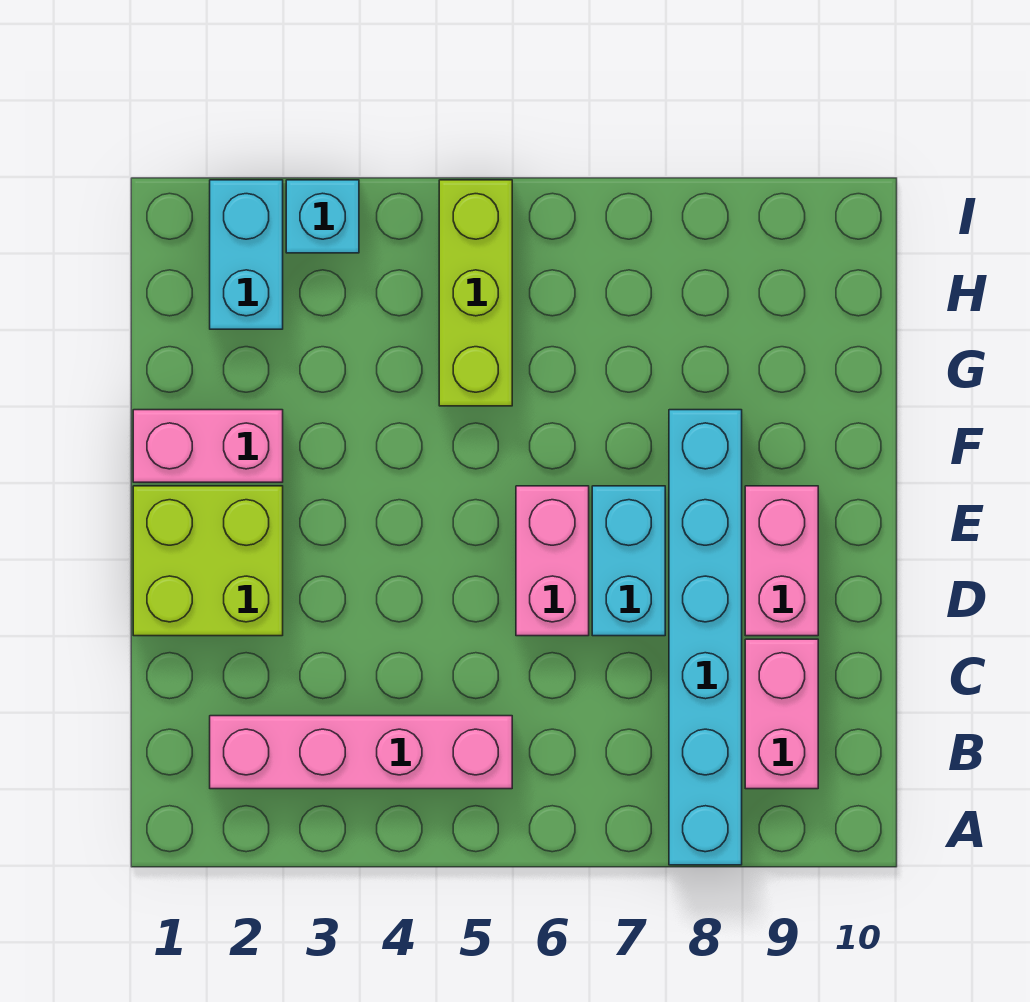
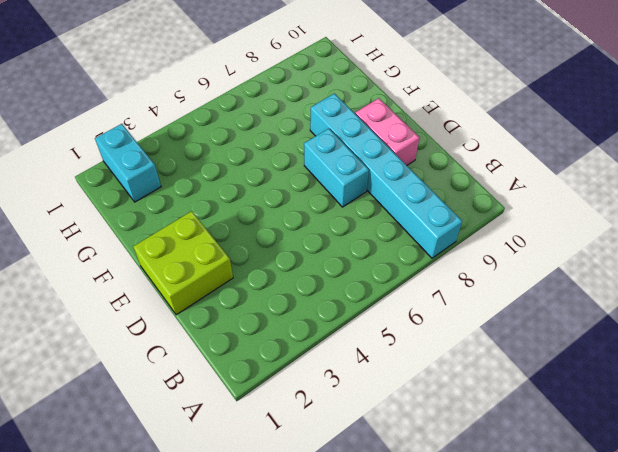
none -> pink brick B2:B5 level 1
none -> pink brick B9:C9 level 1

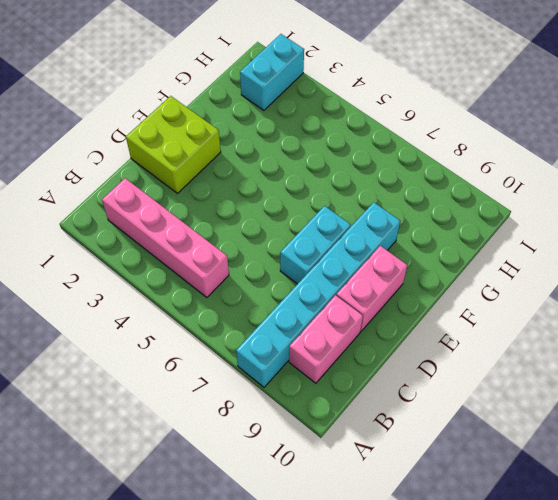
none -> pink brick D6:E6 level 1
none -> pink brick F1:F2 level 1

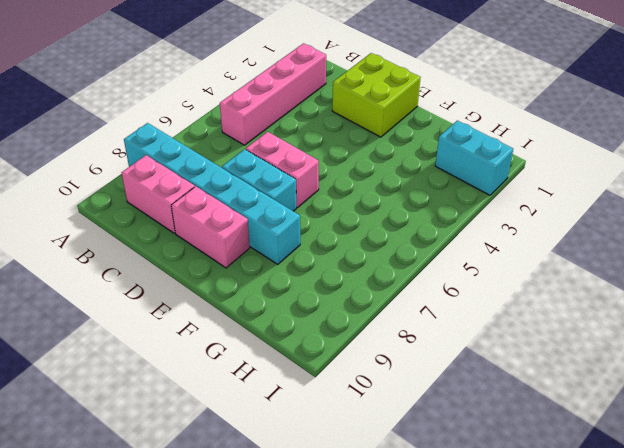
none -> pink brick F1:F2 level 1
none -> lime brick G5:I5 level 1

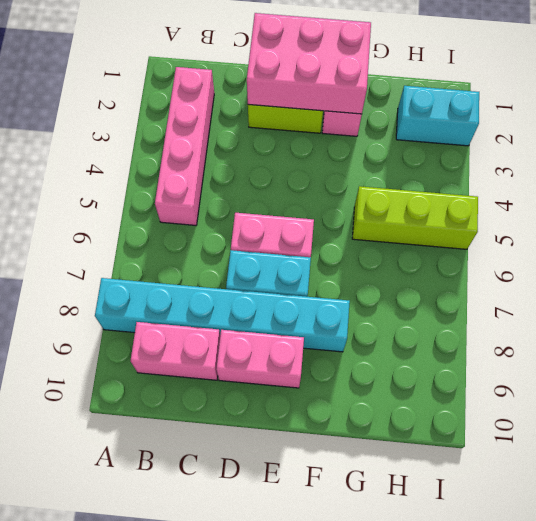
pink brick D1:F2 level 2 -> none
none -> cyan brick I3 level 1

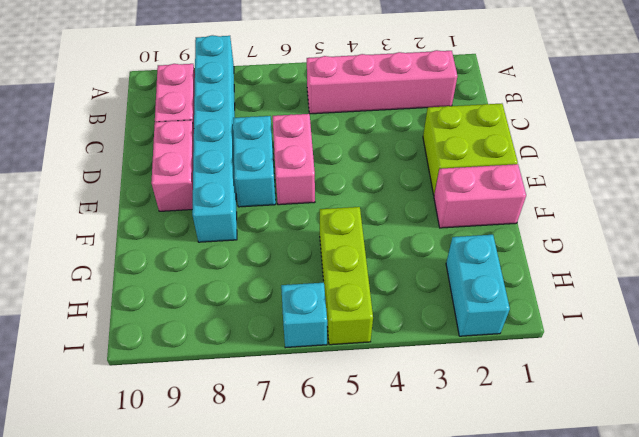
cyan brick I6 level 1 -> cyan brick I3 level 1

